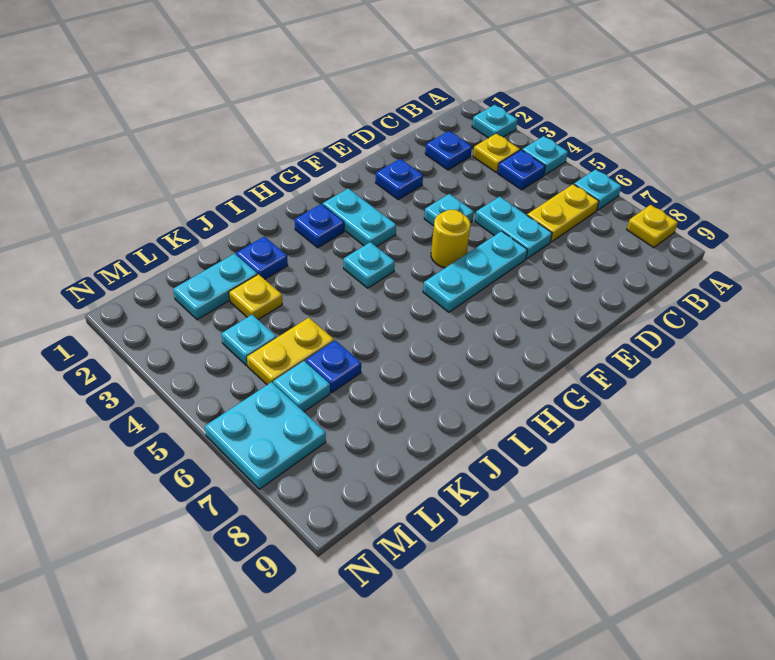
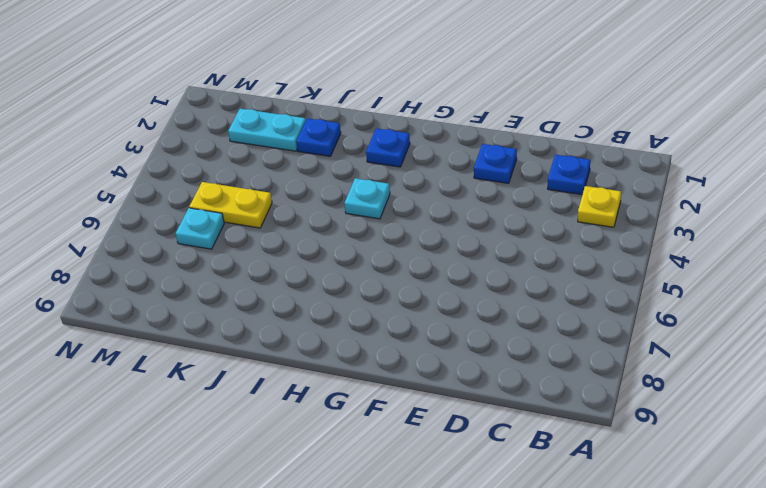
none -> cyan plate A2 level 1
none -> cyan plate A4 level 1
none -> cyan plate A6 level 1

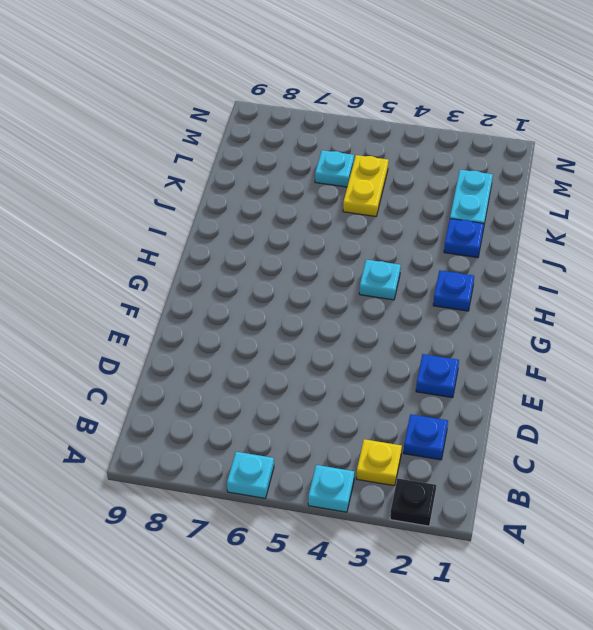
black plate A2 level 1 -> cyan plate A2 level 1
none -> yellow plate A8 level 1
none -> blue plate B4 level 1
none -> yellow plate B6:C6 level 1

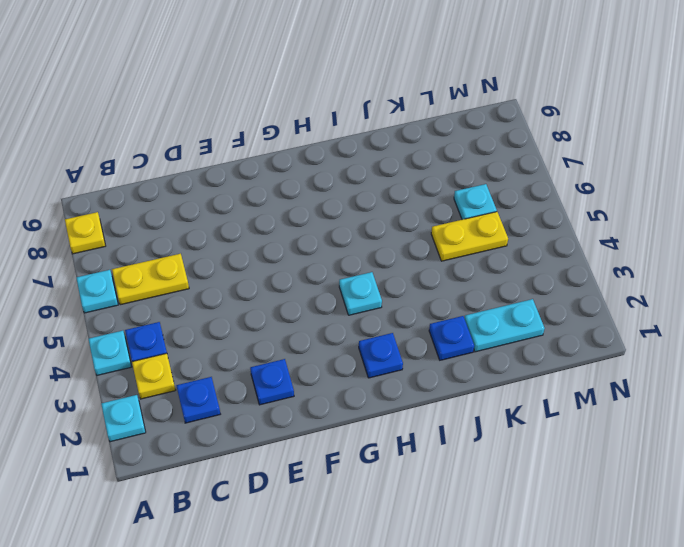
none -> cyan plate D5:D6 level 1
none -> cyan plate E4 level 1
none -> cyan plate E6:G6 level 1

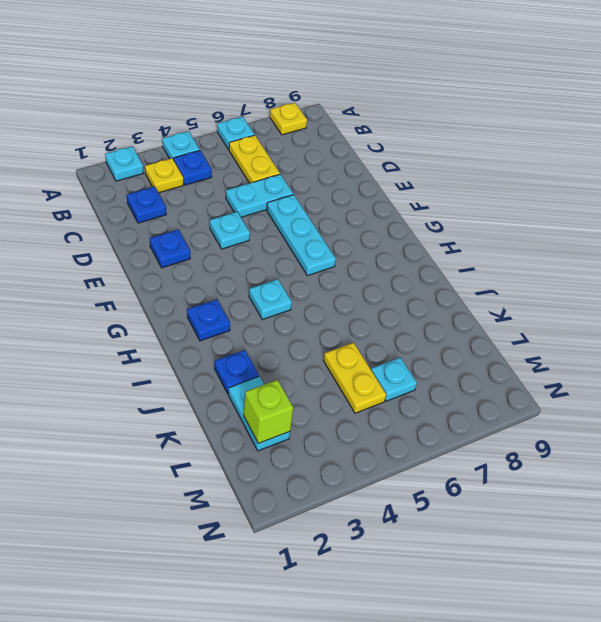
lime brick L2 level 2 -> none
none -> yellow round brick F5 level 1
none -> cyan plate G2:G3 level 1
none -> yellow plate K3 level 1

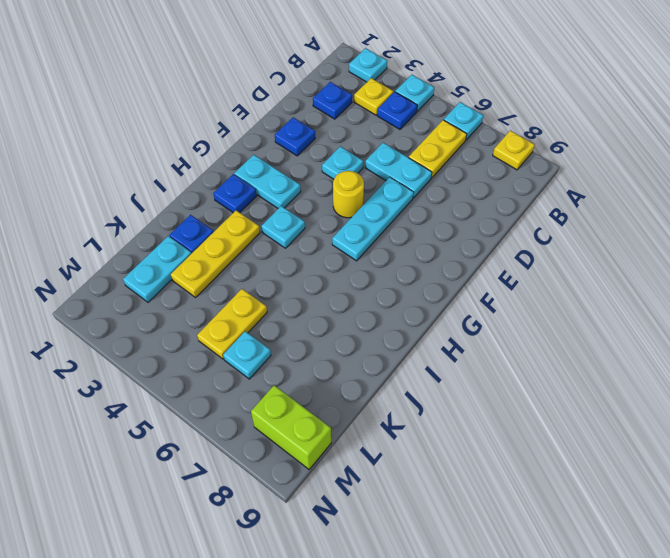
yellow plate I3:K3 level 1 -> yellow plate K3 level 1
lime brick M8:M9 level 1 -> none
none -> blue plate K6 level 1
none -> cyan plate L4 level 1
none -> cyan plate M6:N7 level 1

